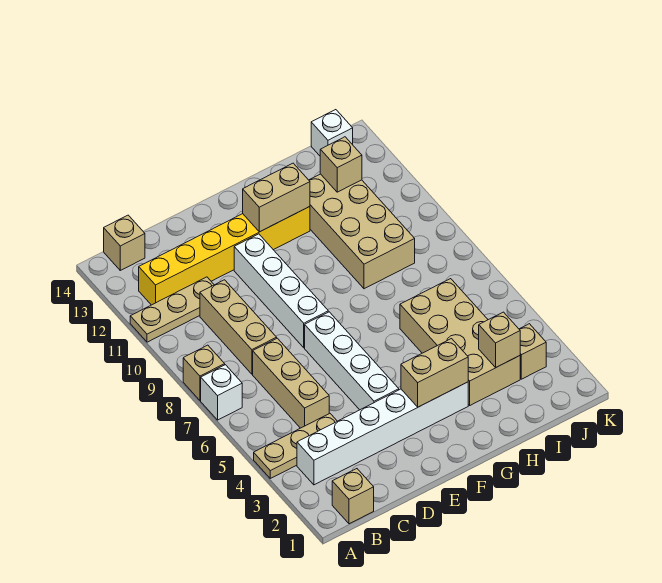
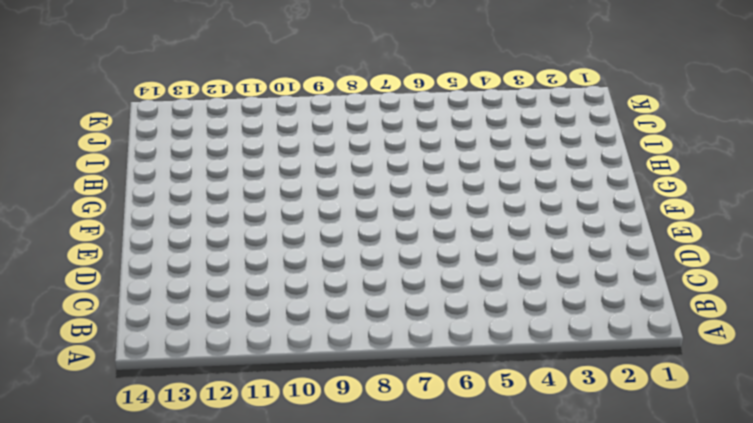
none -> tan plate A4:C4 level 1
none -> white brick A7 level 1
none -> tan brick A8 level 1

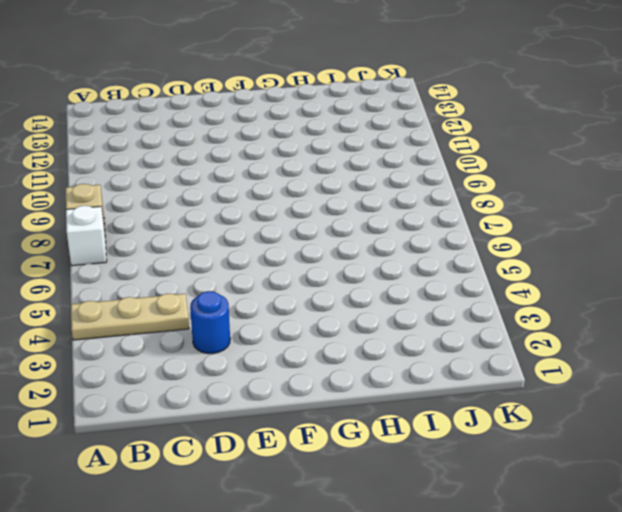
blue round brick D3 level 1 -> white brick B3:G3 level 1
none -> tan plate A11:C11 level 1
none -> tan brick B1 level 1
none -> yellow brick B12:G12 level 1

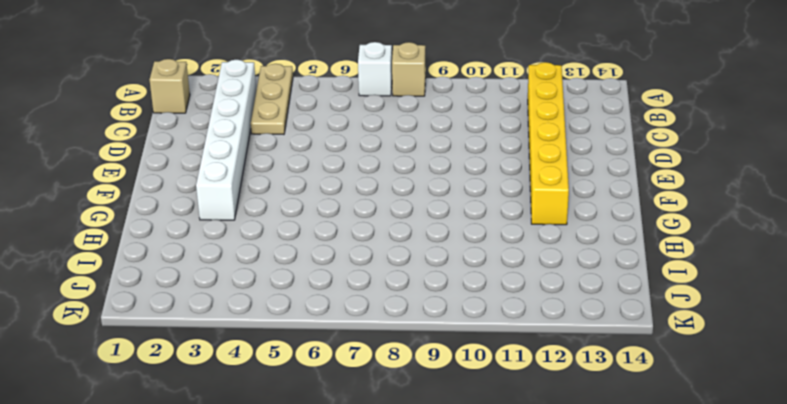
none -> tan plate A11:C11 level 1
none -> tan brick B14 level 1
none -> tan brick C5:C7 level 1

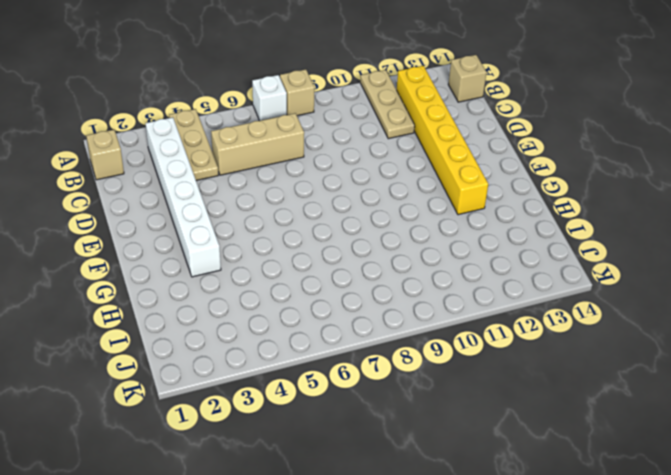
none -> tan brick C8:C10 level 1
none -> white brick E4:E7 level 1
none -> white brick E8:E11 level 1

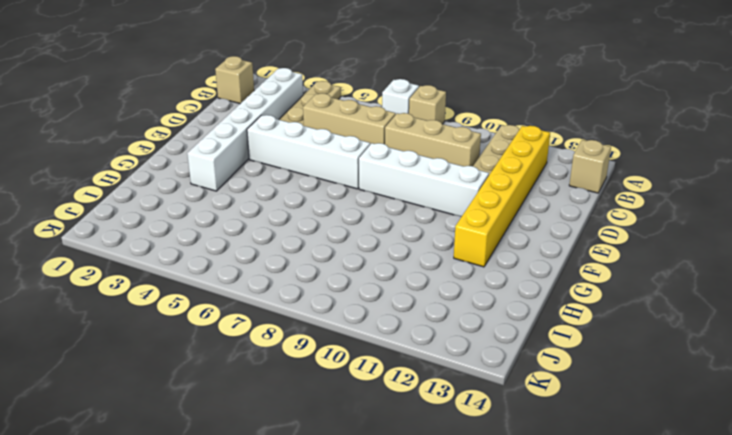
none -> tan brick H3:I6 level 1
none -> tan brick H9:I12 level 1
none -> tan brick J3 level 1

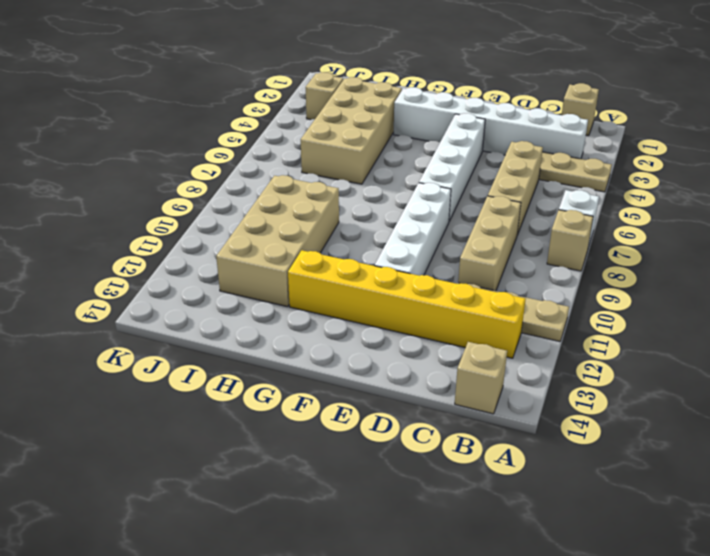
none -> white brick J14 level 1
none -> tan brick F3:G3 level 2
none -> tan brick F12:G12 level 2

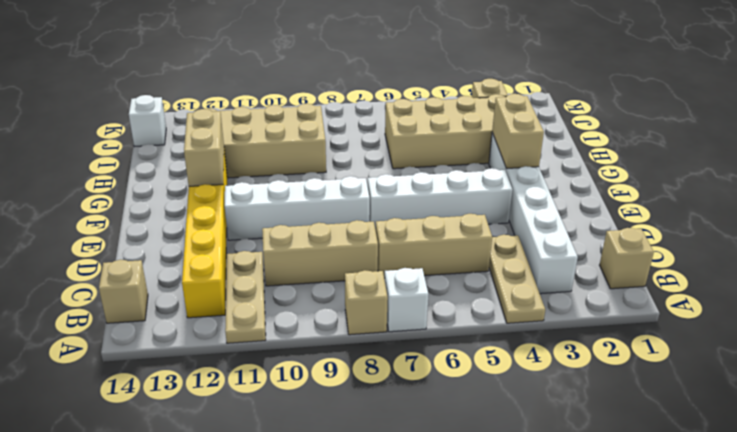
none -> tan brick I3 level 2
none -> tan brick I12 level 2

